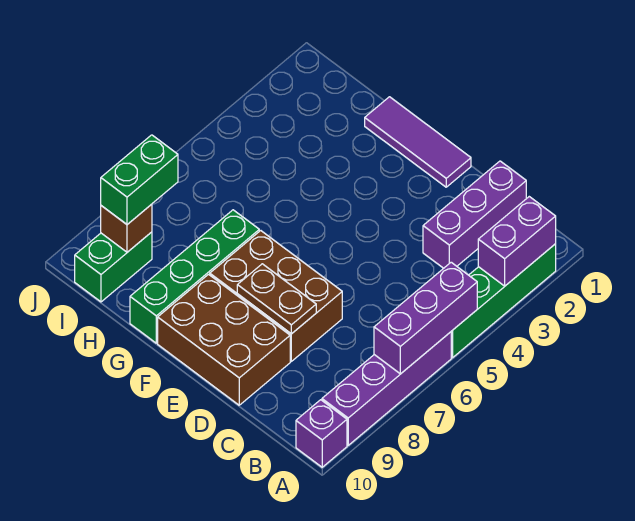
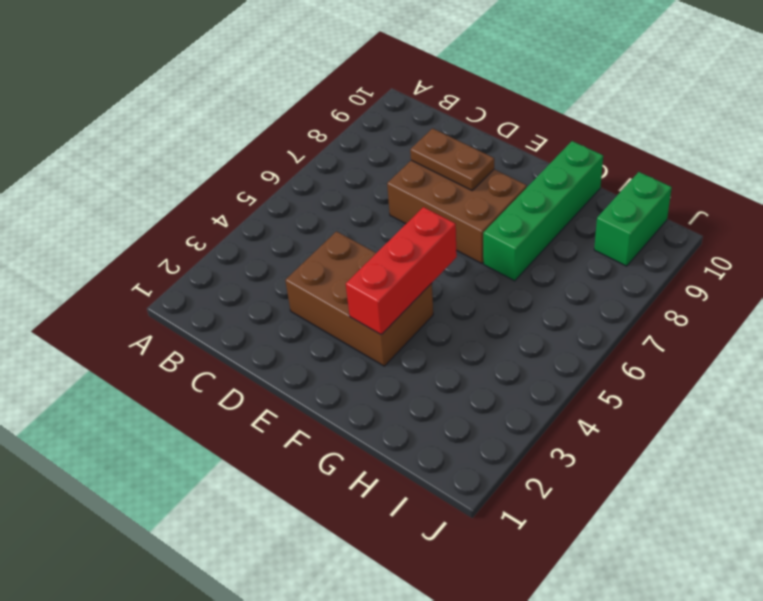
brown brick D3:F4 level 1 -> brown brick D9:F10 level 1
red brick F3:F5 level 2 -> none
none -> green brick A2:A5 level 1
none -> purple brick A6:A9 level 1
none -> purple brick A10 level 1

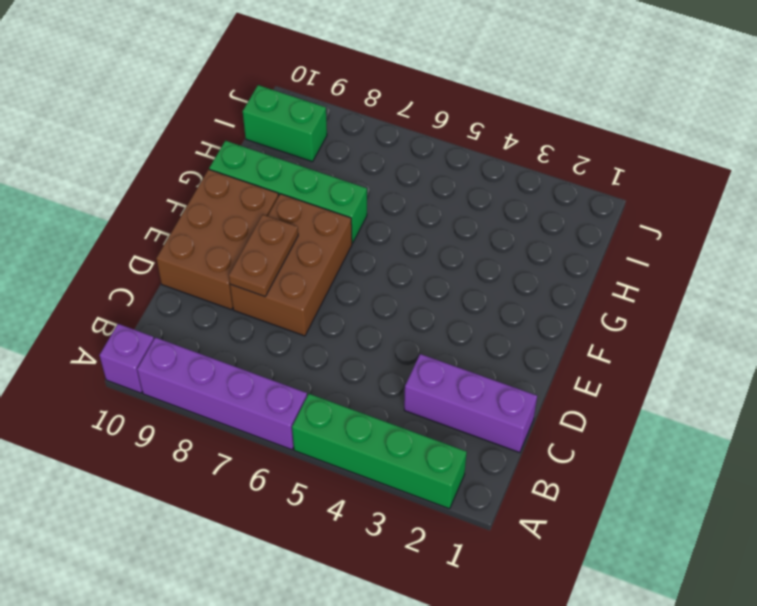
none -> purple tile E1:G1 level 1
none -> purple brick A2:A3 level 2
none -> purple brick A5:A7 level 2

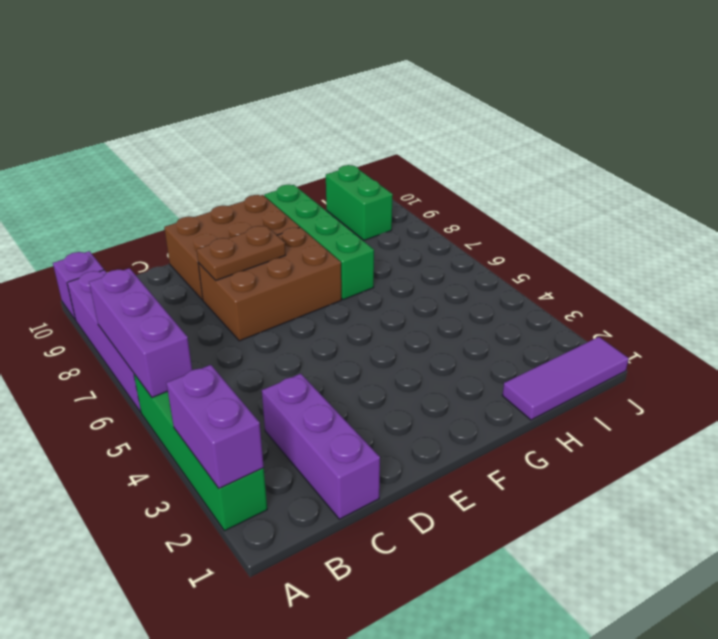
purple tile H1:J1 level 1 -> purple tile E1:G1 level 1
none -> brown brick I9 level 2
none -> green brick I8:I9 level 3

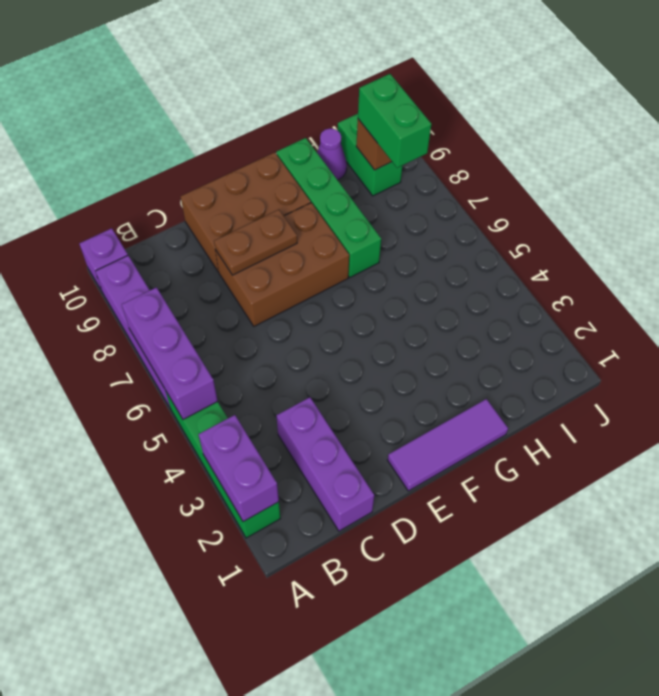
purple cone H10 level 1 -> none

